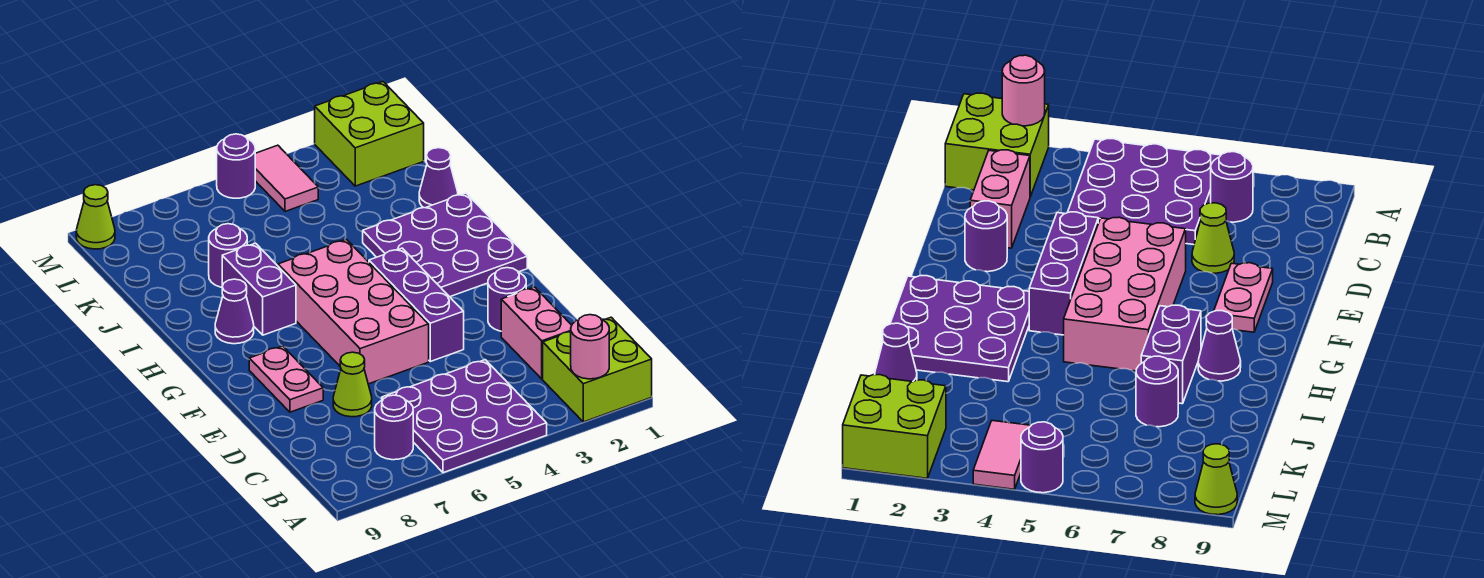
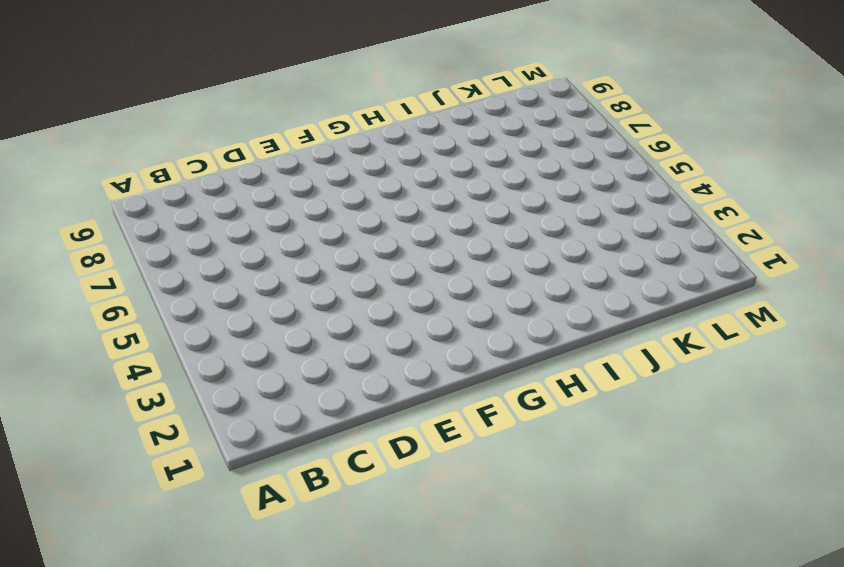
none -> lime brick A1:B2 level 1
none -> purple plate A4:C6 level 1
none -> purple round brick B7 level 1

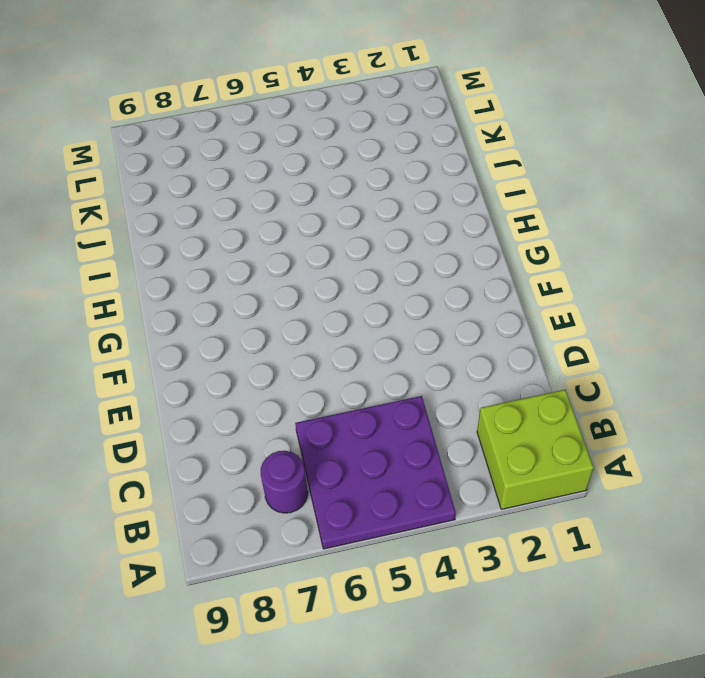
none -> pink brick C2:D2 level 1
none -> lime cone D7 level 1
none -> purple round brick E2 level 1

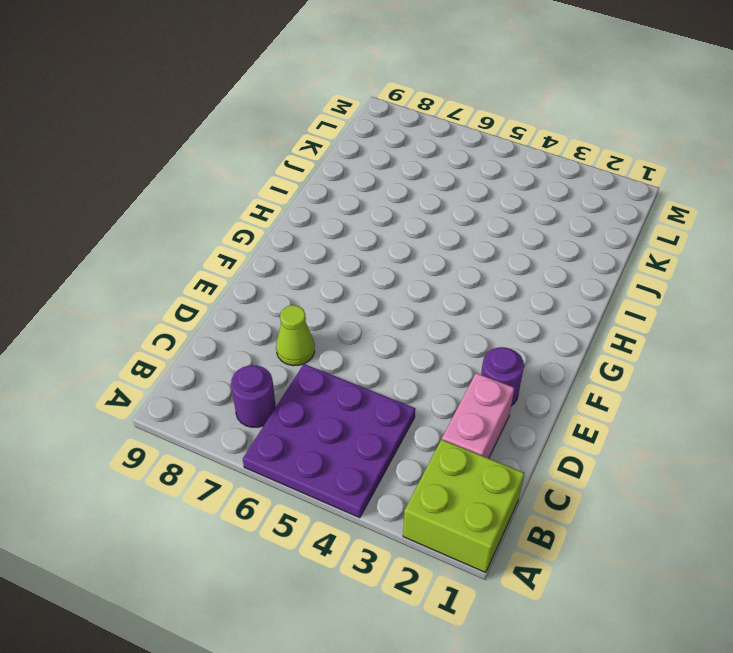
none -> purple brick E4:G4 level 1
none -> pink brick E5:H6 level 1
none -> pink plate E8:F8 level 1

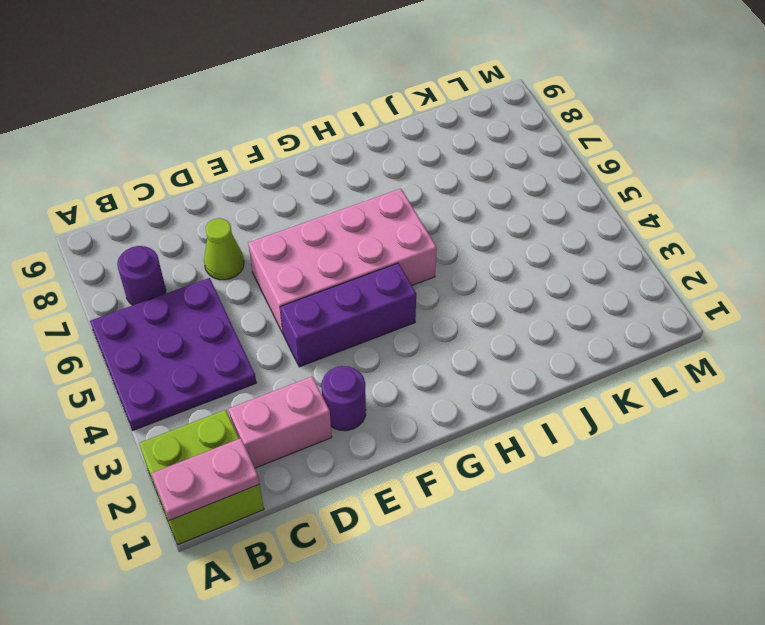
pink plate A1:B1 level 2 -> pink plate E8:F8 level 1
none -> purple plate G1:I3 level 1
none -> purple brick H7:I7 level 1
none -> purple cone H8 level 1

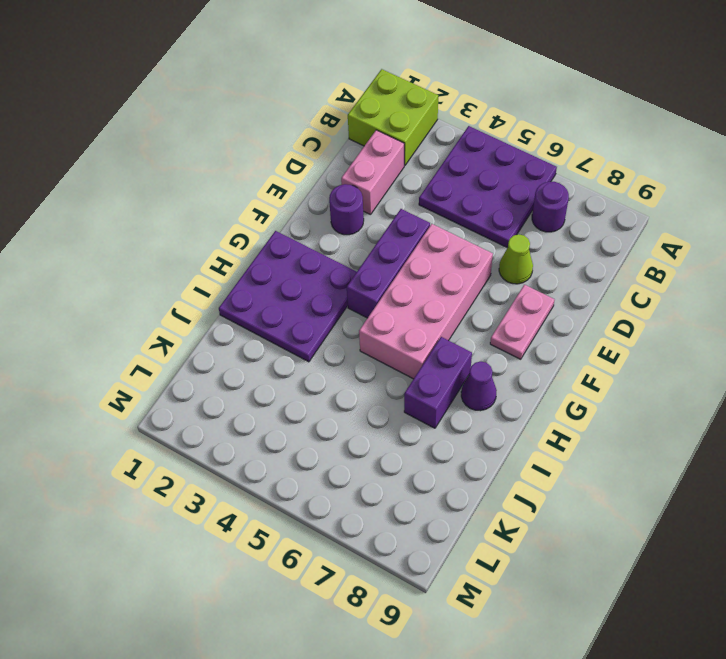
none -> purple cone J1 level 1
none -> purple round brick J7 level 1
none -> lime brick L1:M2 level 1

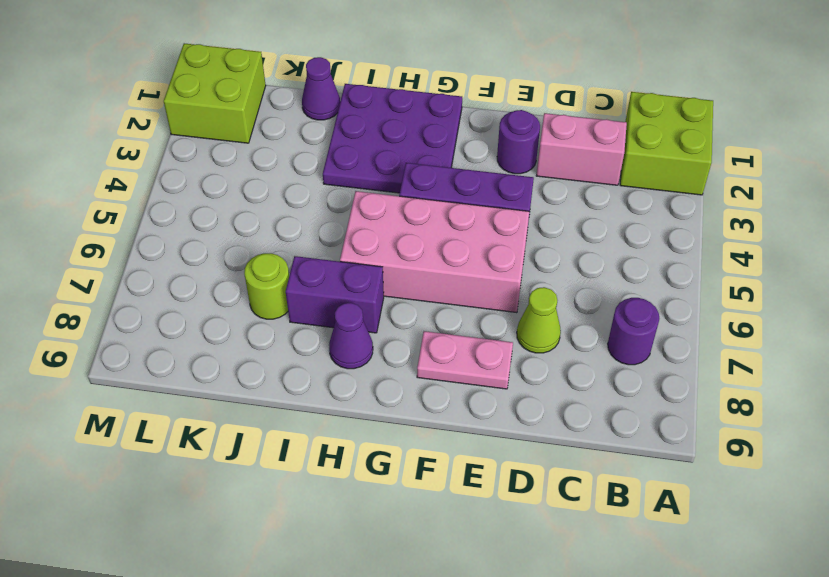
lime round brick J7 level 1 -> purple round brick J7 level 1
none -> purple plate A4:C6 level 1
none -> pink tile L4:M4 level 1
none -> purple round brick M5 level 1

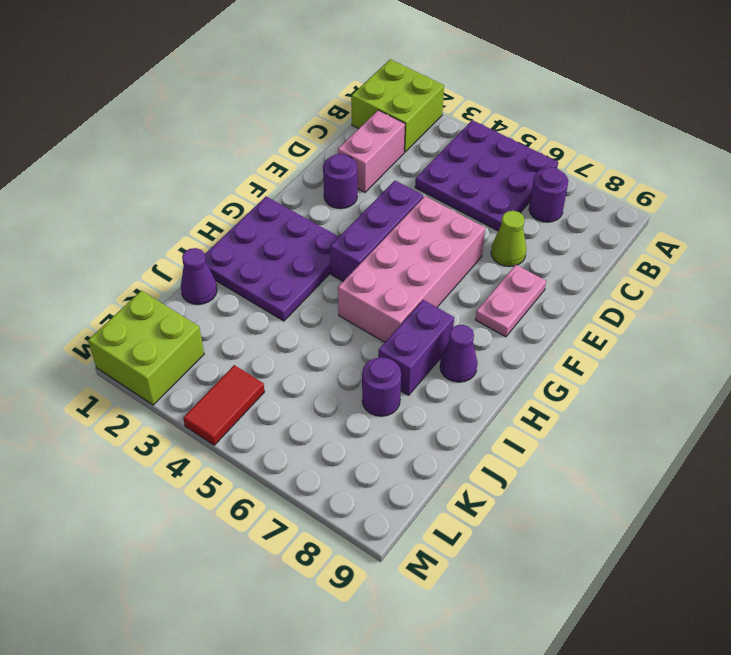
red tile L4:M4 level 1 -> pink tile L4:M4 level 1
none -> purple round brick M5 level 1
none -> lime cone M9 level 1
none -> pink round brick A2 level 2

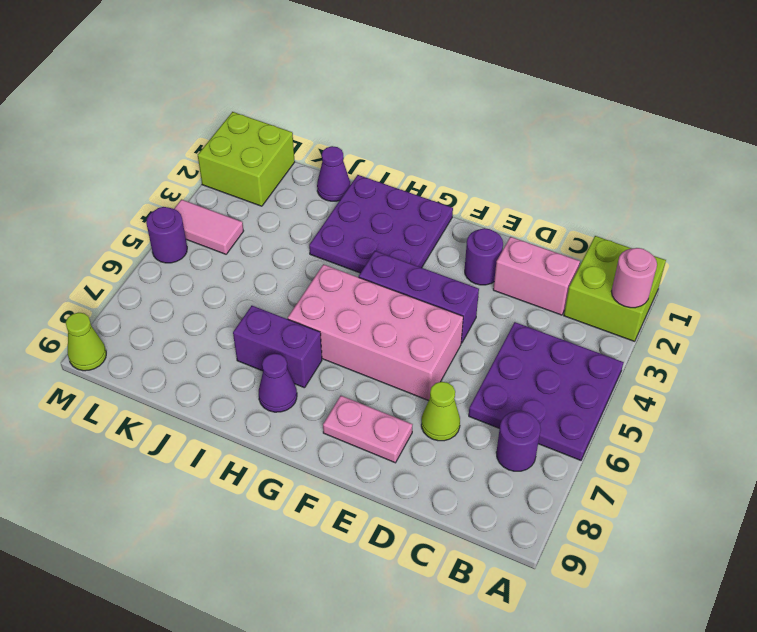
none -> purple round brick J7 level 1

